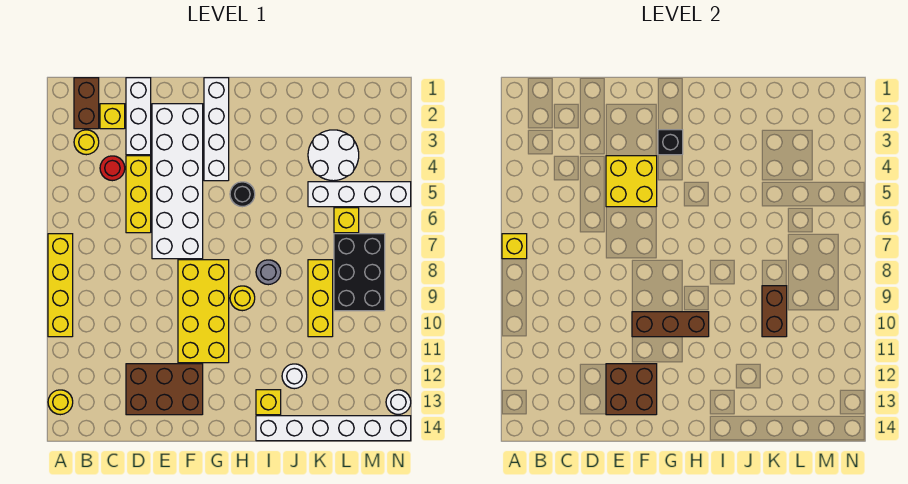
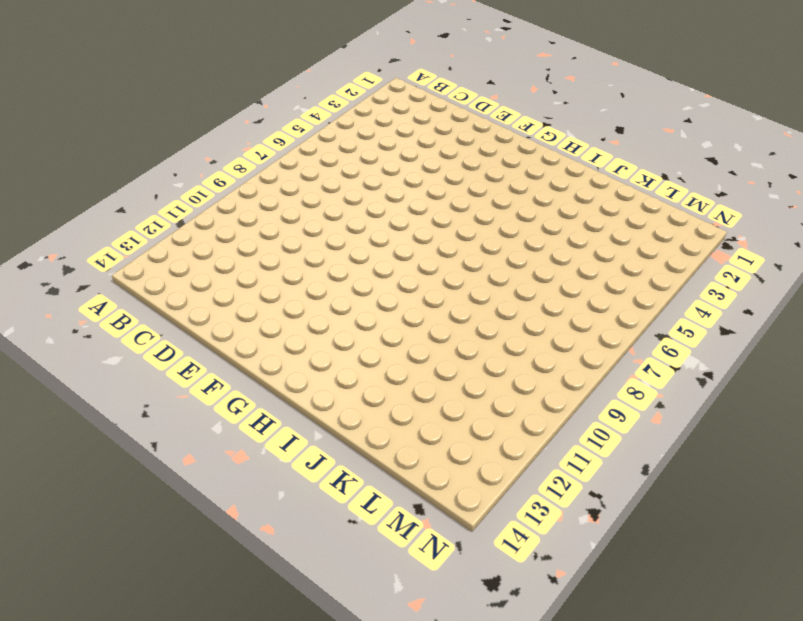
none -> yellow brick A7:A10 level 1
none -> yellow round brick A13 level 1
none -> brown brick B1:B2 level 1
none -> yellow round brick B3 level 1

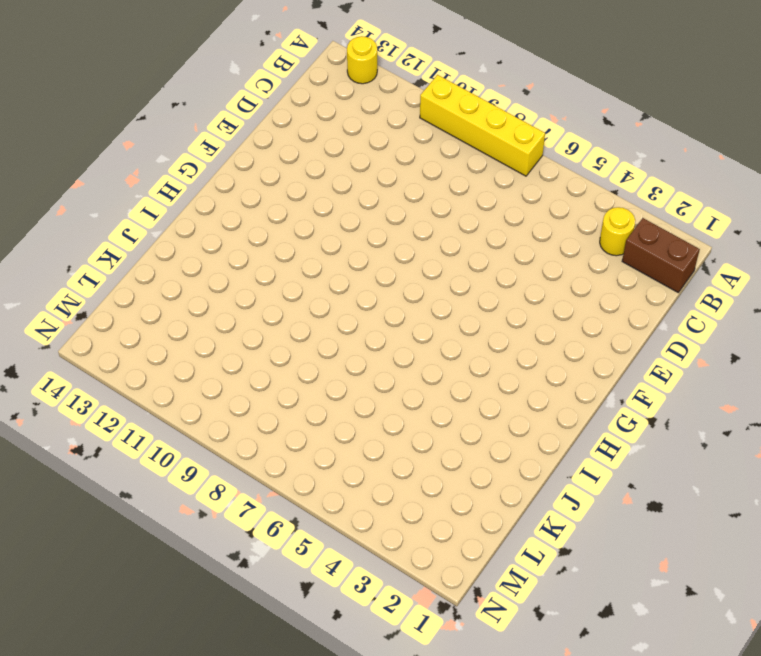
none -> yellow brick C2 level 1
none -> red round brick C4 level 1
none -> white brick D1:D3 level 1
none -> yellow brick D4:D6 level 1

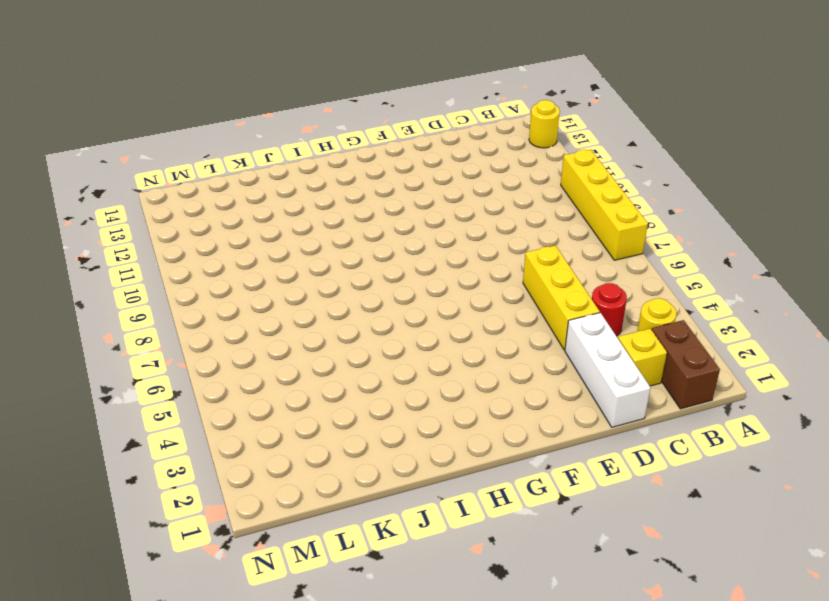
none -> brown brick D12:F13 level 1
none -> white brick E2:F7 level 1
none -> yellow brick F8:G11 level 1
none -> white brick G1:G4 level 1

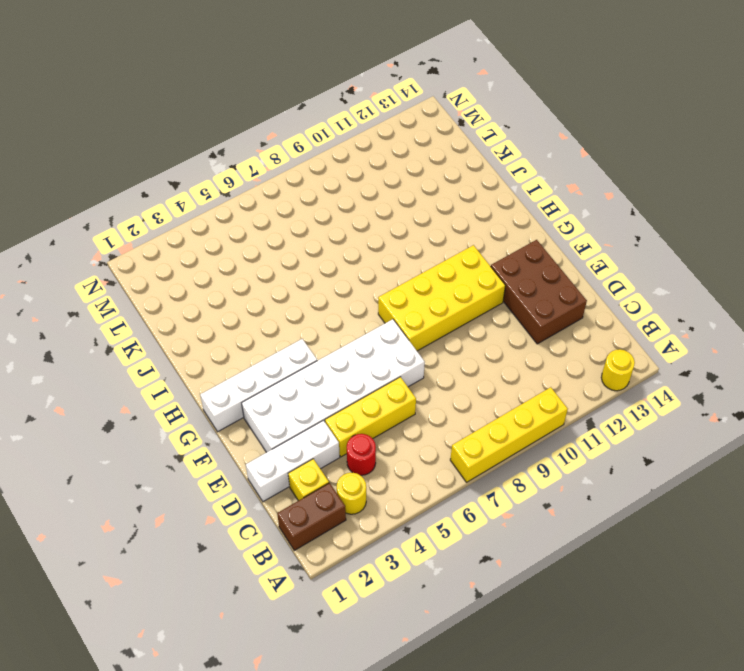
none -> black round brick H5 level 1
none -> yellow round brick H9 level 1
none -> grey round brick I8 level 1
none -> yellow brick I13 level 1

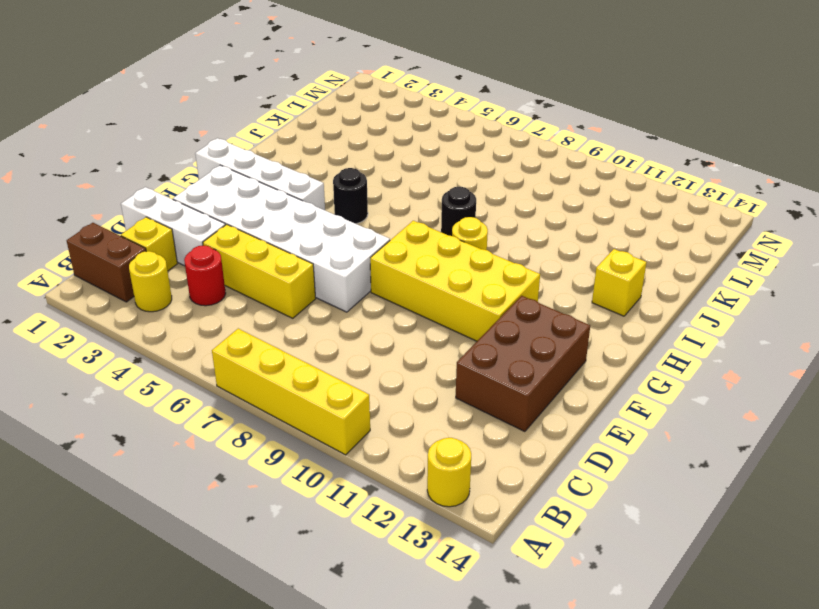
black round brick I8 level 1 -> grey round brick I8 level 1
none -> white brick I14:N14 level 1
none -> white round brick J12 level 1
none -> white round brick K3:L4 level 1
none -> white brick K5:N5 level 1

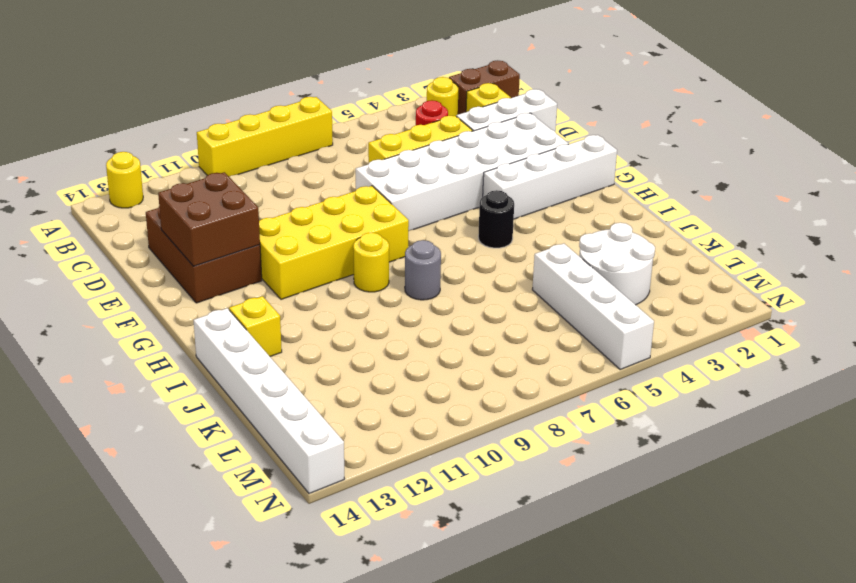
none -> white round brick J12 level 1
none -> yellow brick K8:K10 level 1
none -> yellow brick L6 level 1
none -> black brick L7:M9 level 1

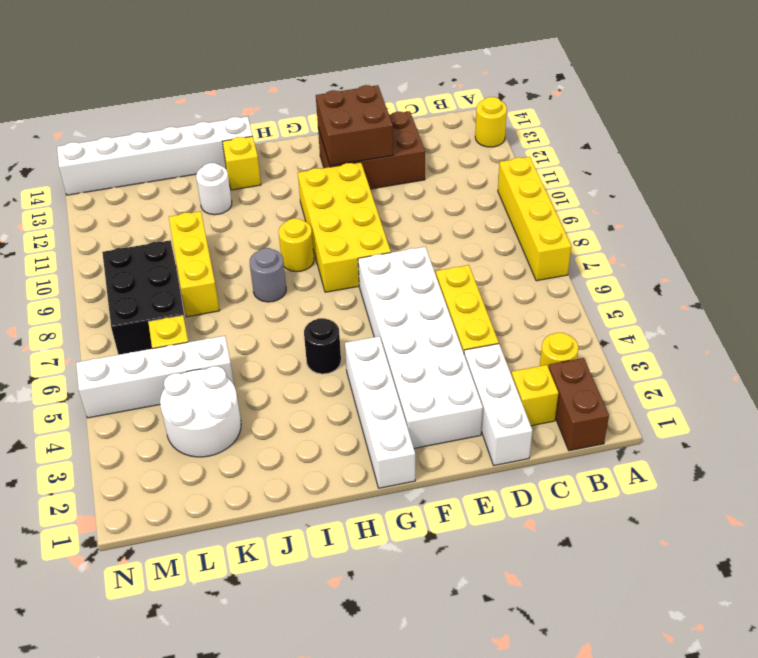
none -> red round brick C4 level 1
none -> white round brick N13 level 1
none -> yellow brick A7 level 2
none -> yellow brick E4:F5 level 2

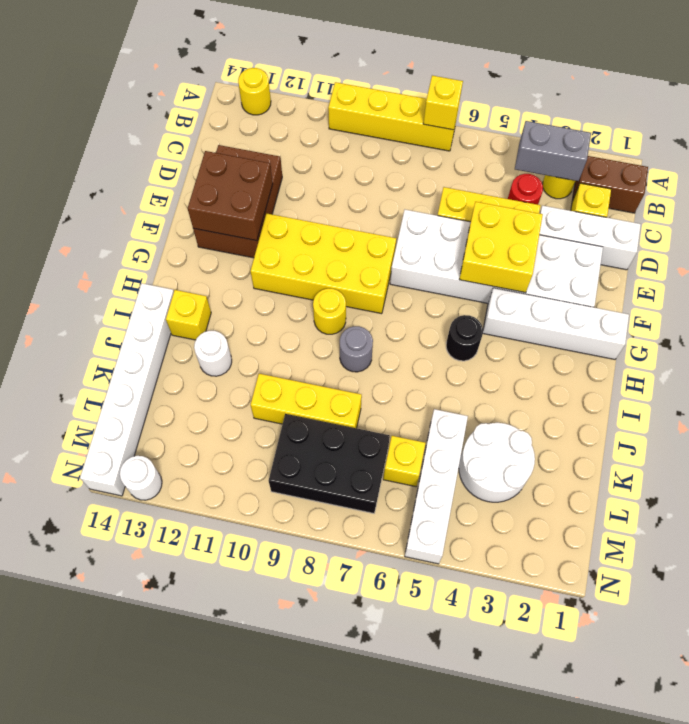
grey brick B3:B4 level 2 -> none
none -> brown brick F10:H10 level 2
none -> black brick G3 level 2
none -> brown brick K9:K10 level 2

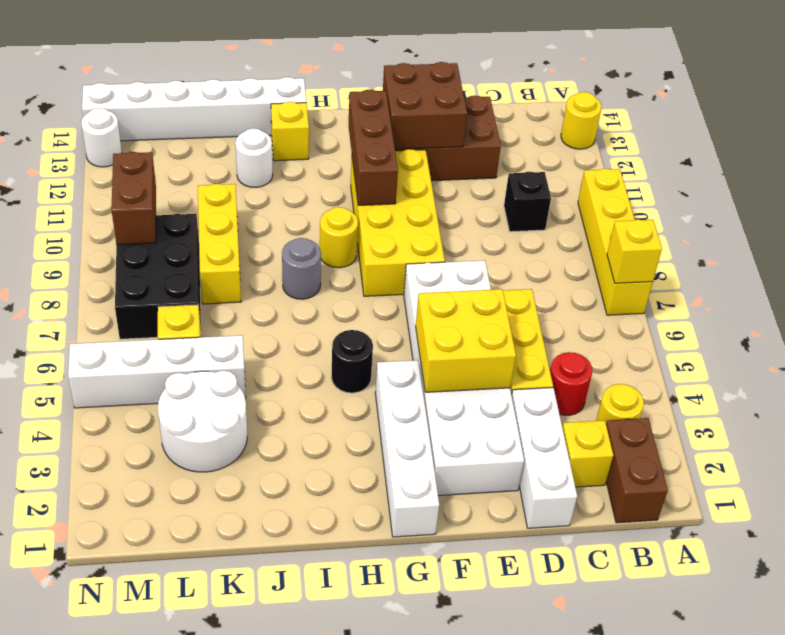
black brick C10 level 1 -> black brick G3 level 2
brown brick G10:G12 level 2 -> brown brick F10:H10 level 2
brown brick M9:M10 level 2 -> brown brick K9:K10 level 2

